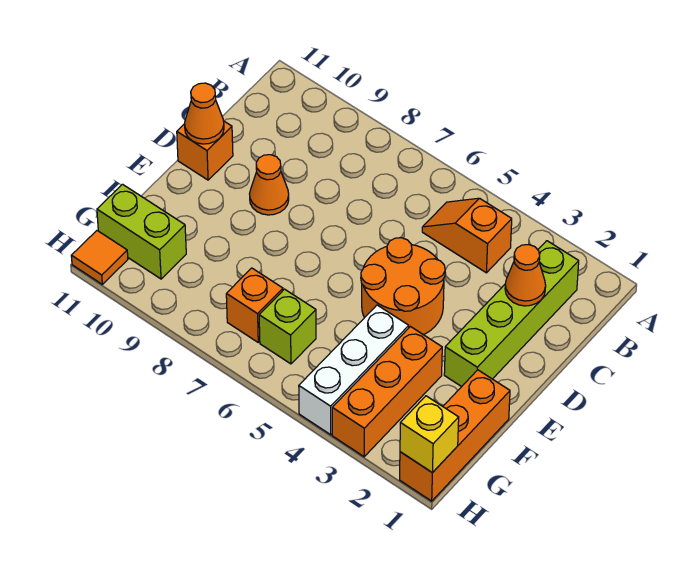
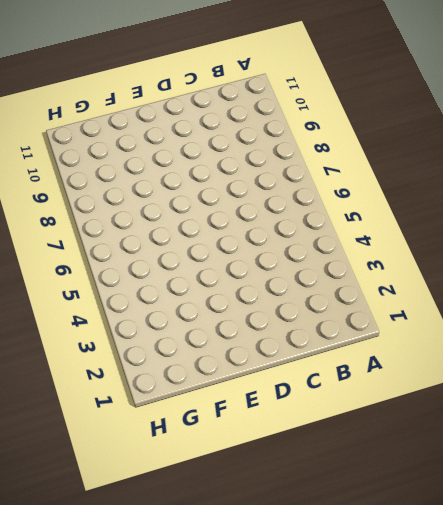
none -> lime brick B2:E2 level 1
none -> orange slope B4:B5 level 1 top 4
none -> orange round brick D4:E5 level 1

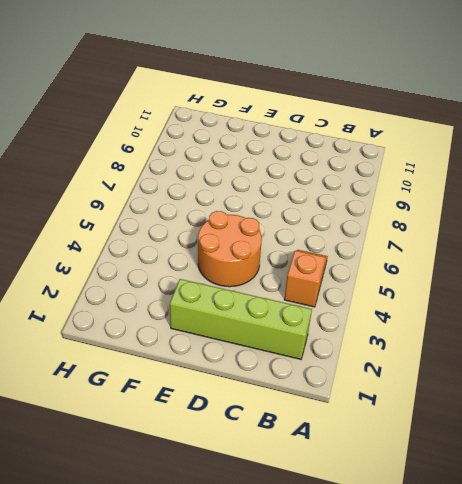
none -> orange cone D9 level 1
none -> orange brick D11 level 1
none -> orange brick F1:H1 level 1

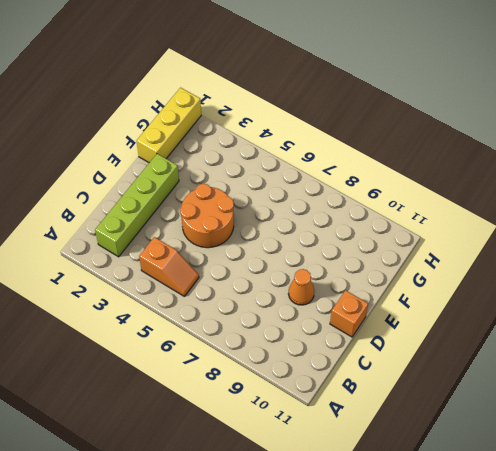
yellow brick F1:H1 level 1 -> orange brick F1:H1 level 1
none -> orange brick F3:H3 level 1
none -> white brick F4:H4 level 1
none -> lime brick G6 level 1

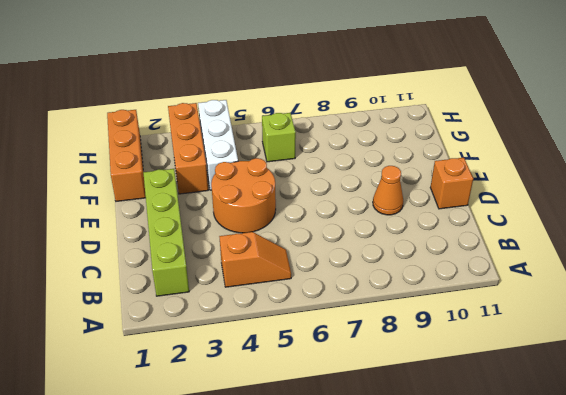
none -> orange brick G7 level 1
none -> lime brick G10:G11 level 1
none -> orange tile H11 level 1

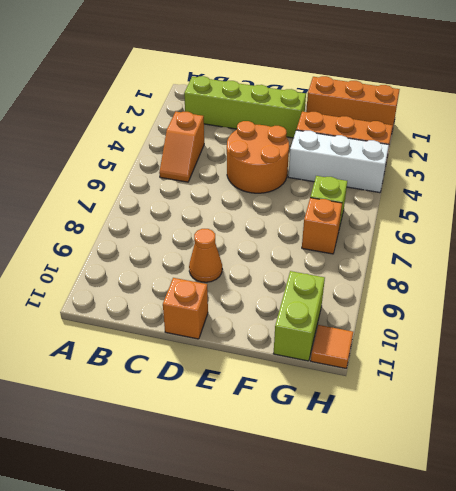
none -> orange cone C2 level 2
none -> orange cone D11 level 2
none -> yellow brick H1 level 2

